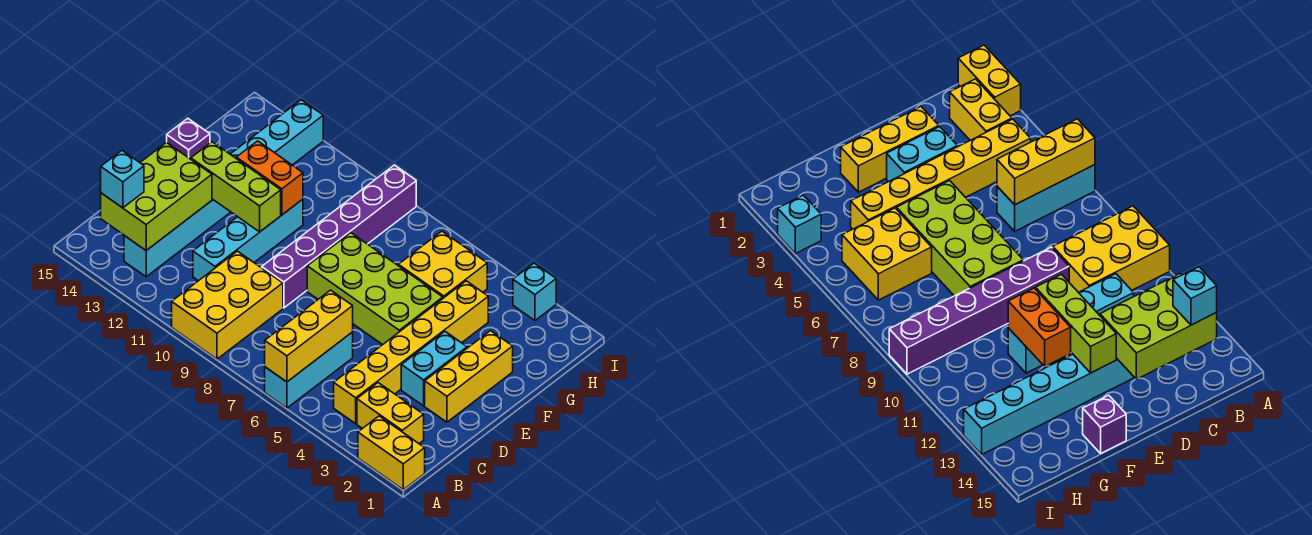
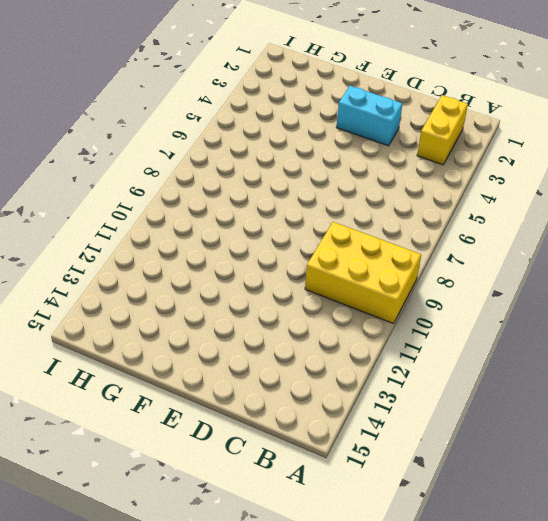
none -> yellow brick A1:A2 level 1
none -> cyan brick A6:C6 level 1
none -> yellow brick B4:G4 level 1

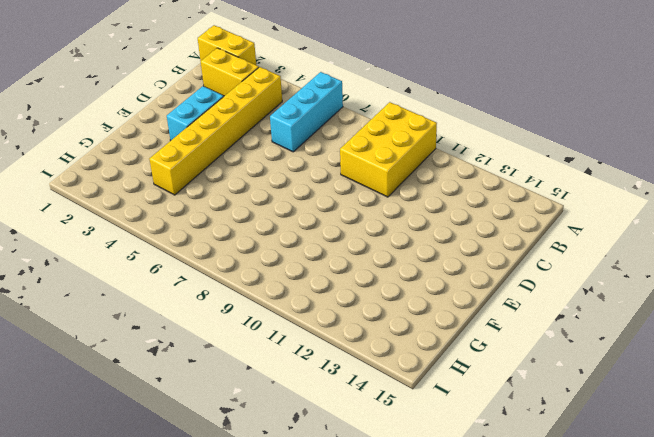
none -> cyan brick B13:I13 level 1
none -> cyan brick C11:F11 level 1
none -> yellow brick D2:F2 level 1

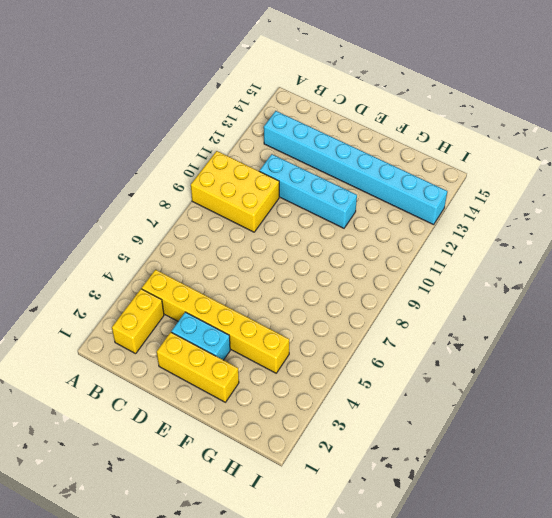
none -> yellow brick A1:A2 level 1
none -> cyan brick A6:C6 level 1
none -> purple brick D9:I9 level 1

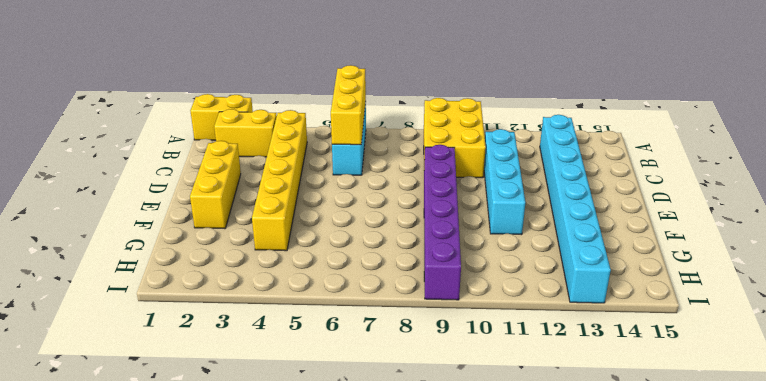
none -> cyan brick D3:E3 level 1
none -> lime brick E5:F8 level 1
none -> purple brick F15 level 1

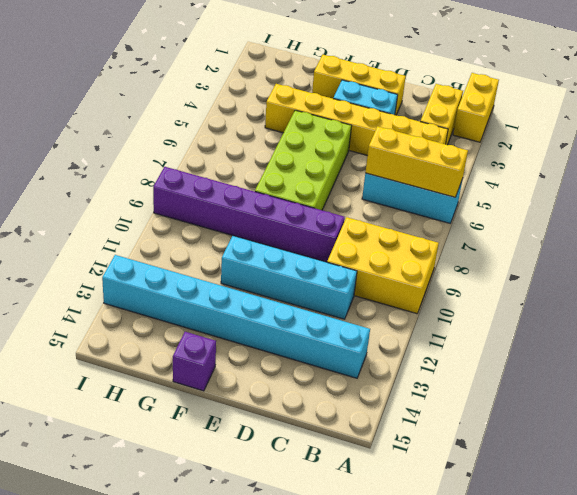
none -> yellow brick G5:H6 level 1
none -> cyan brick I3 level 1
none -> lime brick B13:D14 level 2

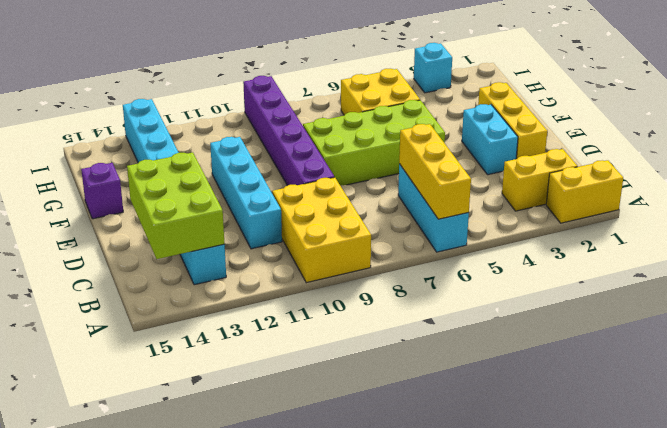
none -> yellow brick B4:G4 level 1
none -> lime brick E11:E13 level 2
none -> orange brick F11:F12 level 2

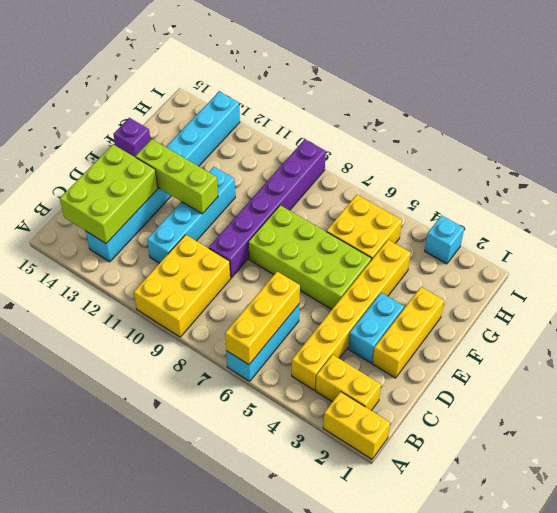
none -> orange brick F11:F12 level 2
none -> cyan brick B14 level 3

